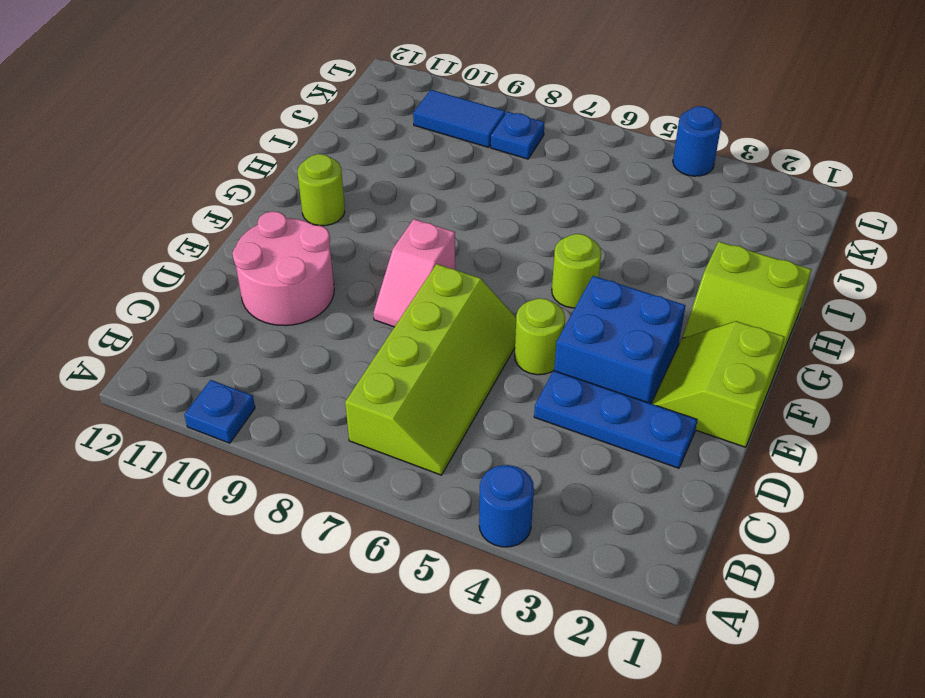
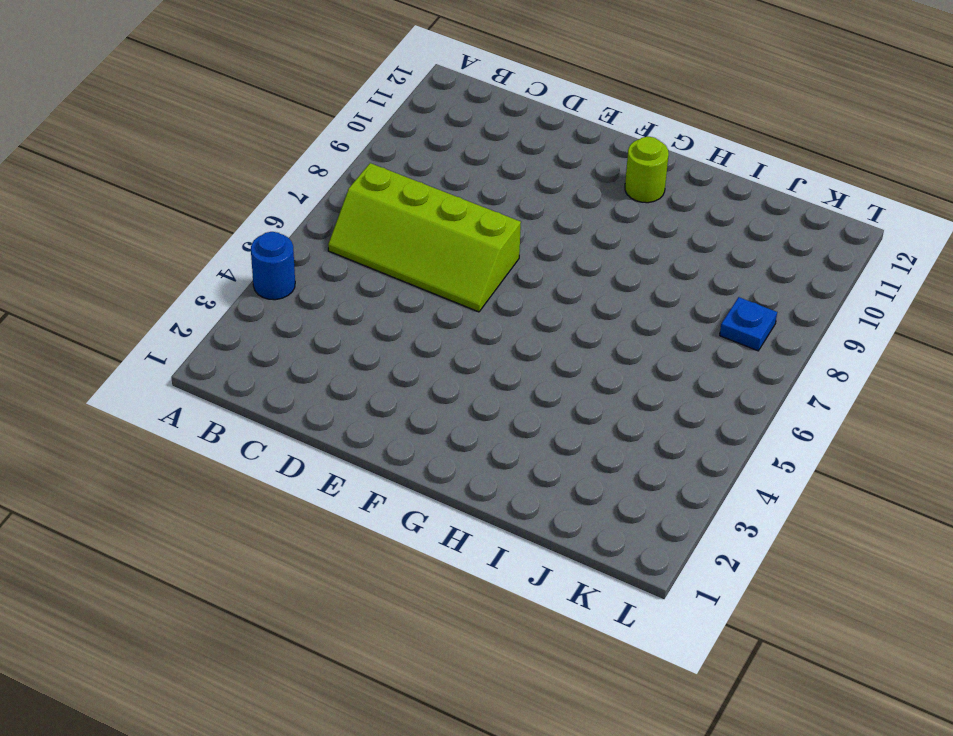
none -> blue plate A10 level 1
none -> blue plate D2:D4 level 1
none -> pink round brick D10:E11 level 1

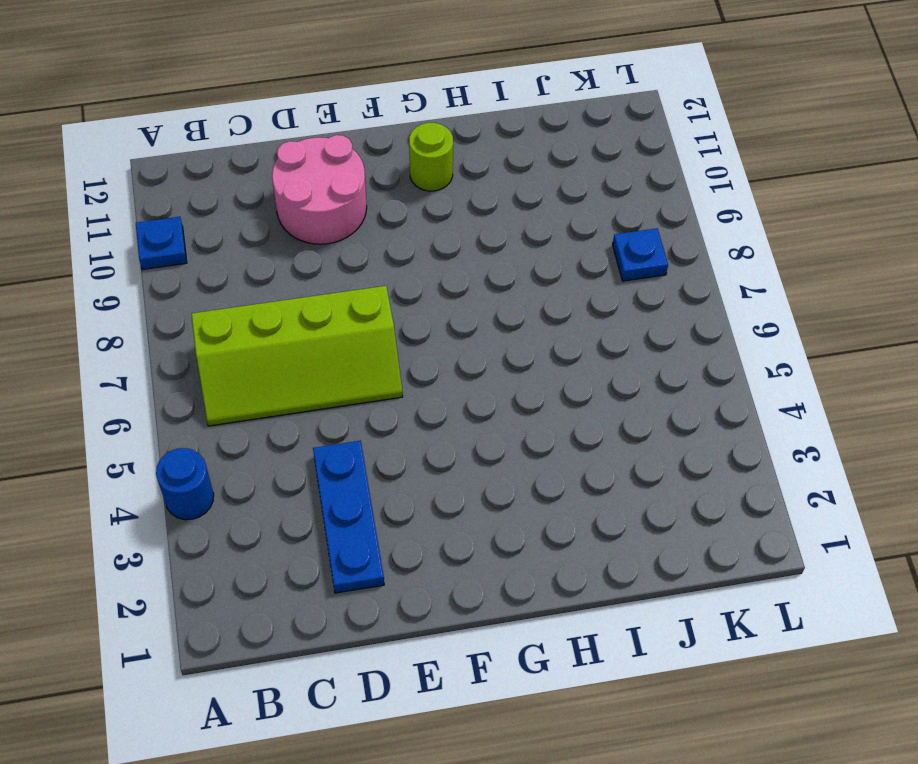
none -> lime slope E1:F2 level 1 top 1
none -> blue brick E3:F4 level 1
none -> lime round brick E5 level 1

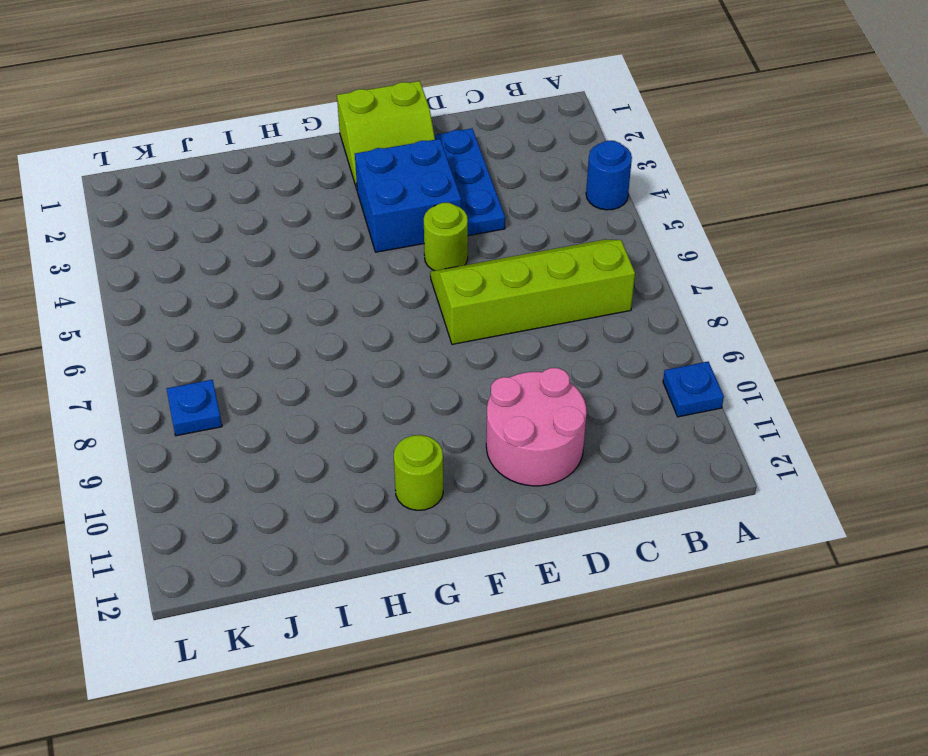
none -> pink slope E8:F8 level 1 top F
none -> lime slope G1:H2 level 1 top H
none -> lime round brick G5 level 1

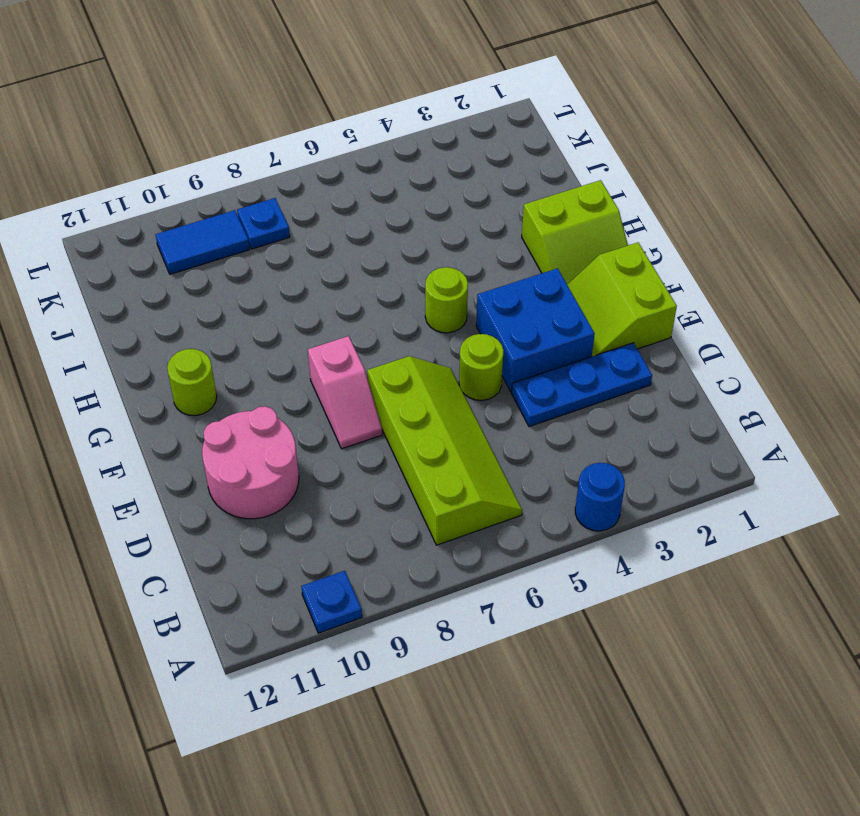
none -> blue round brick L4 level 1

